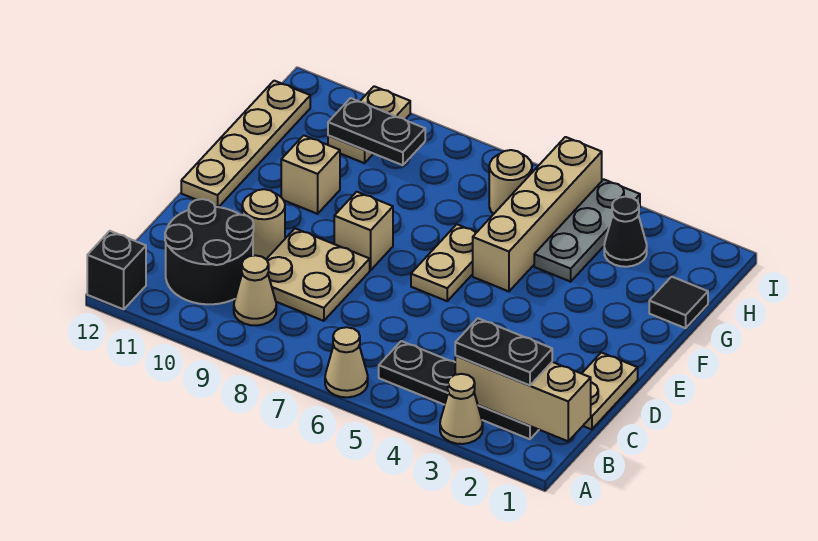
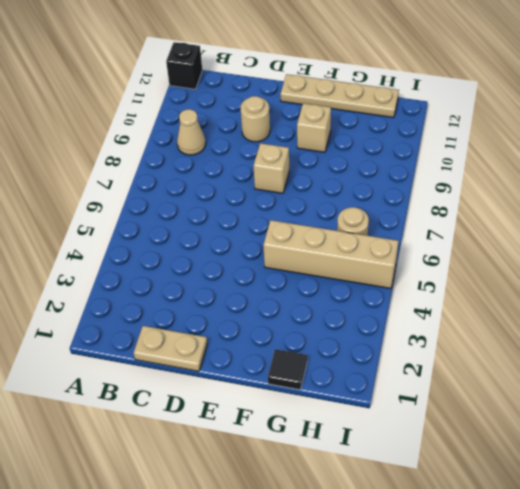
none -> tan cone A3 level 1
none -> tan cone A6 level 1
none -> black plate B2:B5 level 1

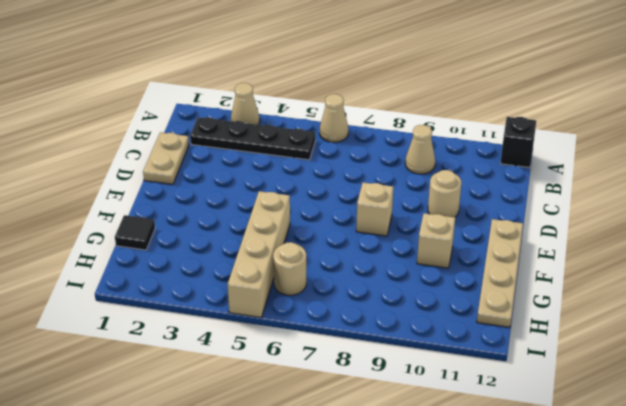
none -> black round brick B10:C11 level 1
none -> tan plate C8:D9 level 1
none -> tan plate E6:F6 level 1

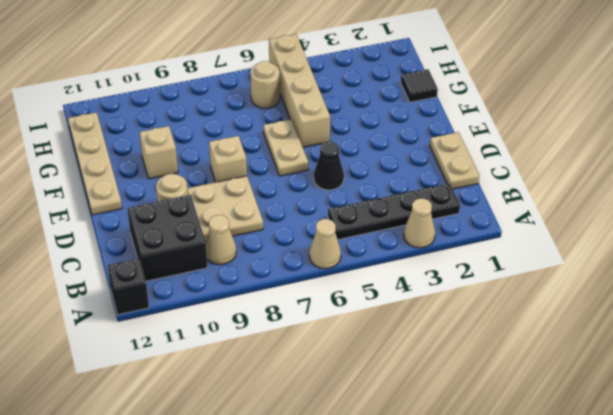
black brick B10:C11 level 1 -> black round brick B10:C11 level 1
black cone D5 level 1 -> black cone H3 level 1
none -> grey plate G4:I4 level 1
none -> tan plate H10:I10 level 1
none -> tan brick B1:B3 level 2

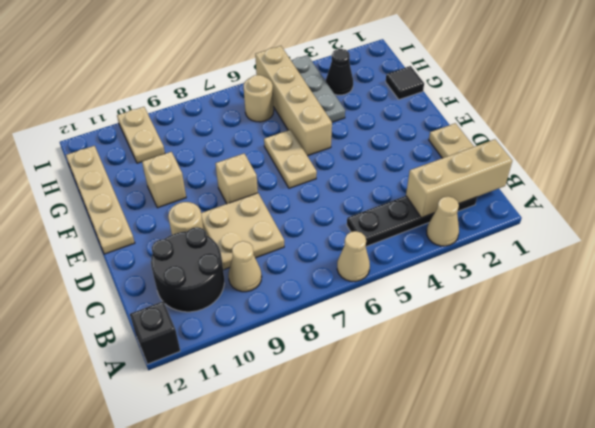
none -> black plate H9:H10 level 2
none -> black plate B2:B3 level 3

